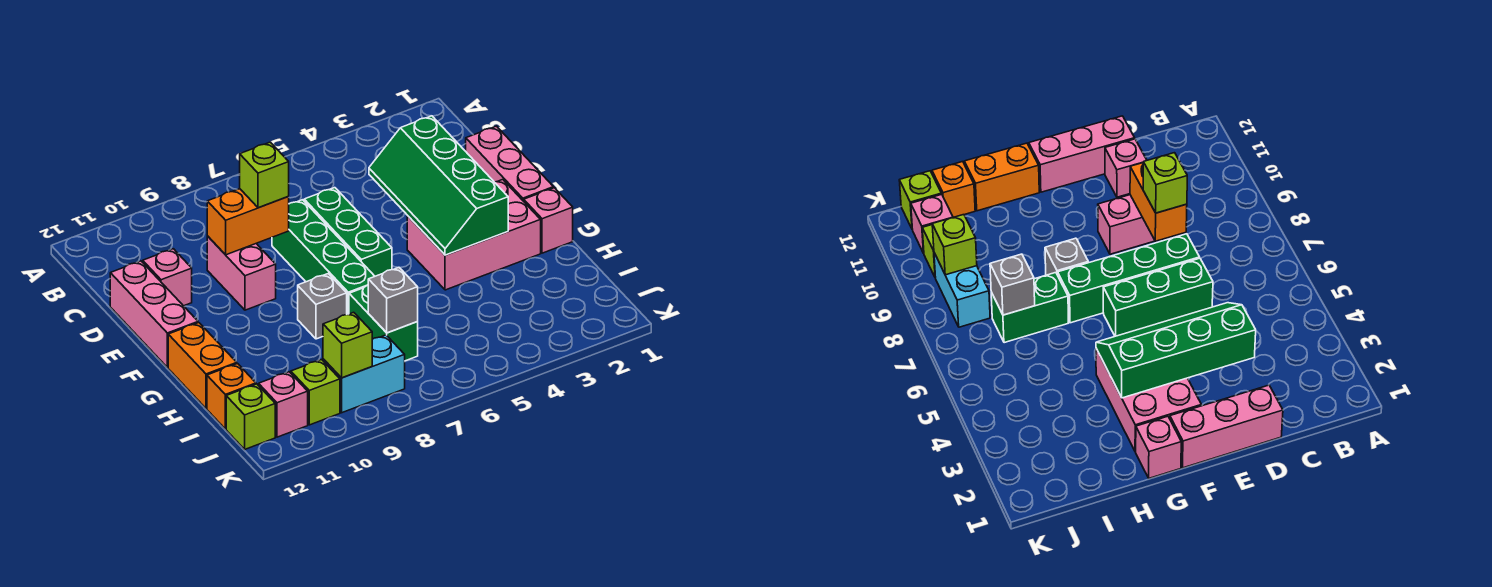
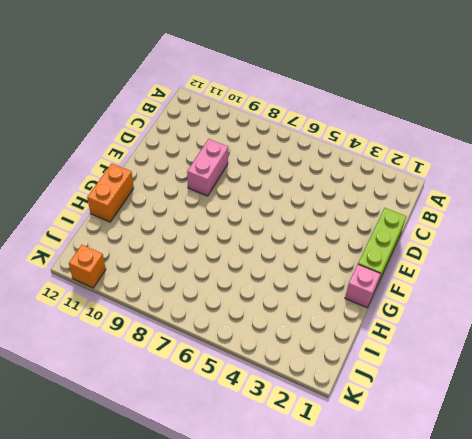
lime brick D1:F1 level 1 -> pink brick D1:F1 level 1
orange brick K11 level 1 -> orange brick I12 level 1
none -> green brick D6:F6 level 1
none -> green brick D7:G7 level 1
none -> pink brick D11 level 1

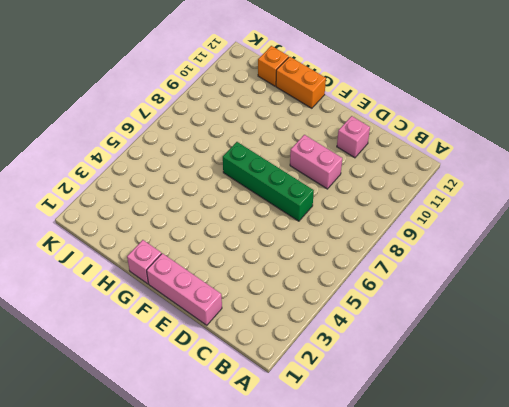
none -> green brick D6:F6 level 1
none -> pink brick D12:F12 level 1
none -> pink brick F2:G4 level 1

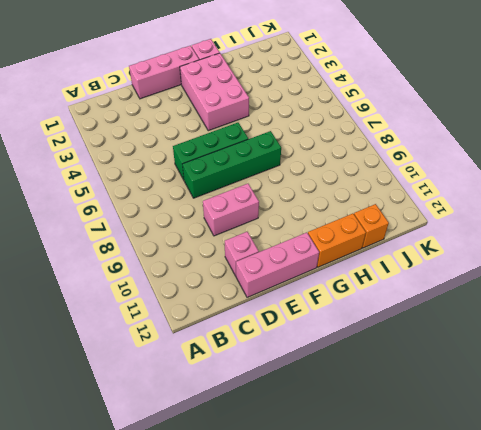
none -> grey brick G8 level 1
none -> green brick H7:I7 level 1
none -> cyan brick J8:J9 level 1

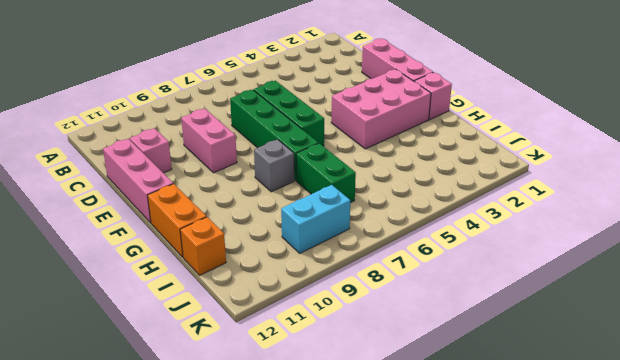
none -> lime brick J10 level 1
none -> pink brick J11 level 1
none -> lime brick J12 level 1

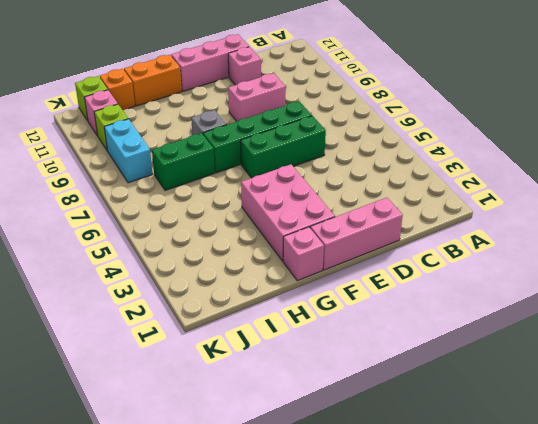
none -> green slope D3:G4 level 2 top 3
none -> orange brick D8:D9 level 2
none -> grey brick I7 level 2

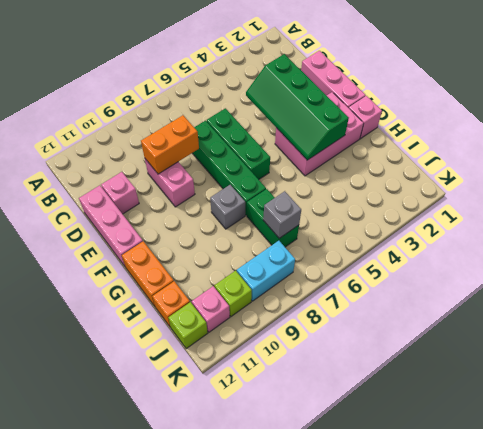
none -> lime brick J9 level 2
none -> lime brick D8 level 3

